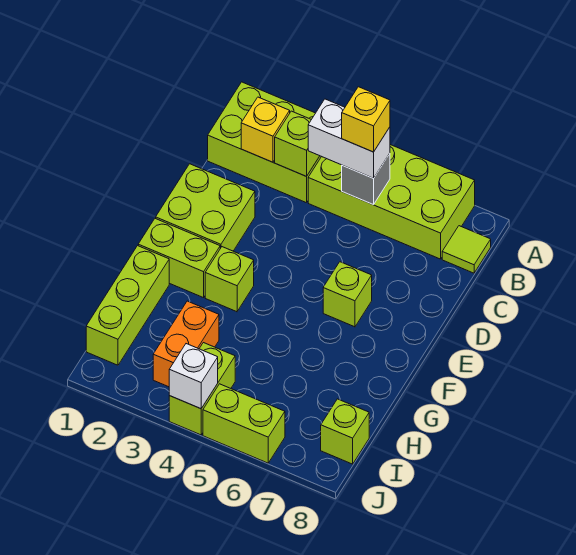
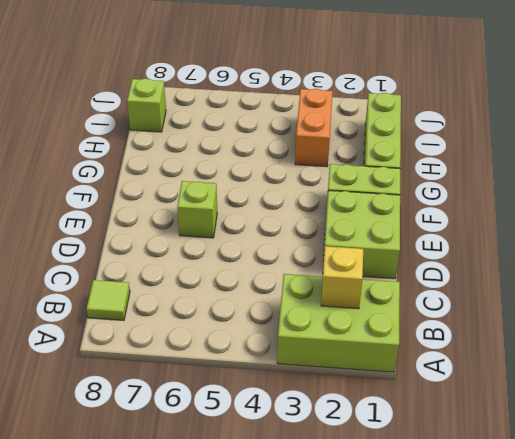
none -> lime brick A4:B7 level 1
none -> lime brick F3 level 1
none -> lime brick I4:J4 level 1

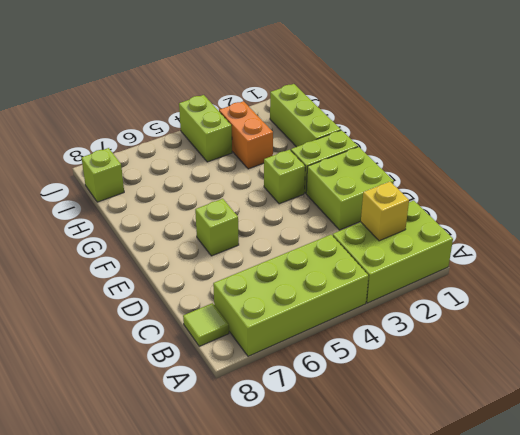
none -> lime brick J5:J6 level 1
none -> lime brick B3 level 2
none -> grey brick B5 level 2

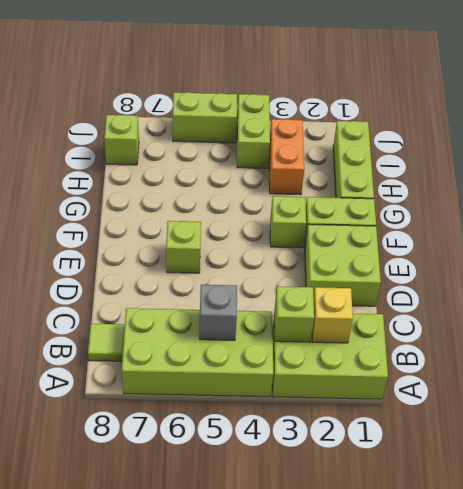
none -> white brick J4 level 2
none -> white brick B4:B5 level 3
none -> yellow brick B5 level 4

